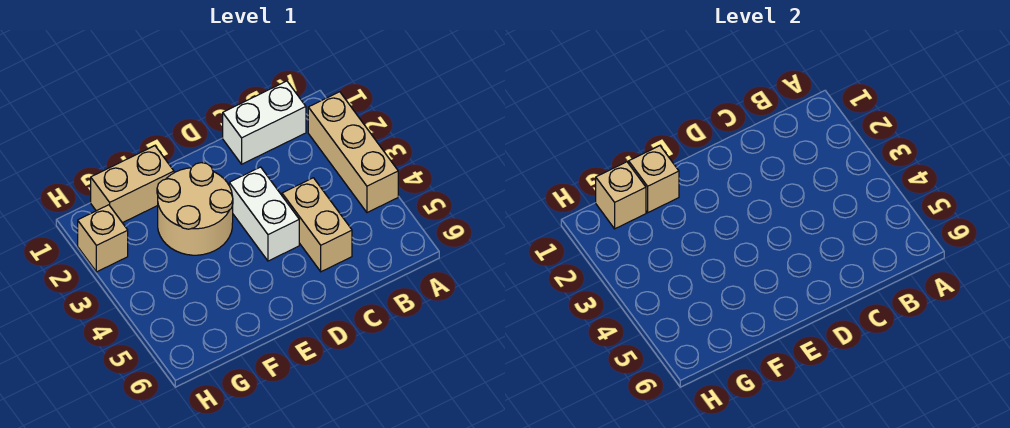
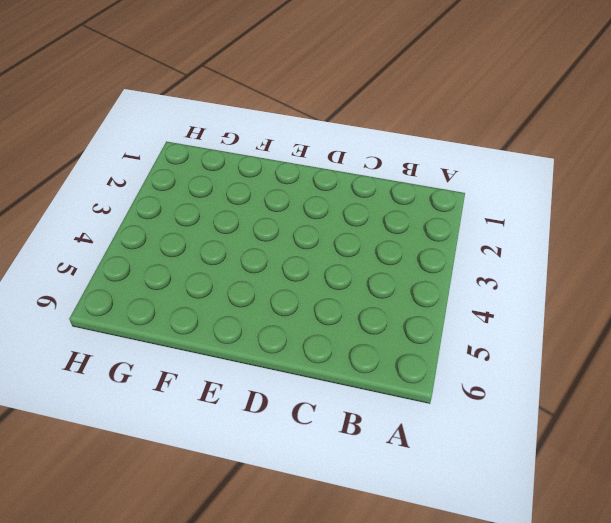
none -> tan brick A2:A4 level 1
none -> white brick B1:C1 level 1

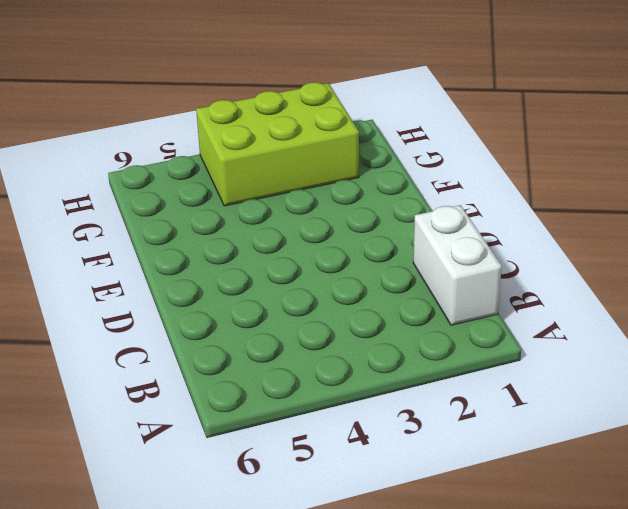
lime brick G2:H4 level 1 -> tan brick H2 level 1
none -> tan brick A2:A4 level 1
none -> tan brick C4:C5 level 1

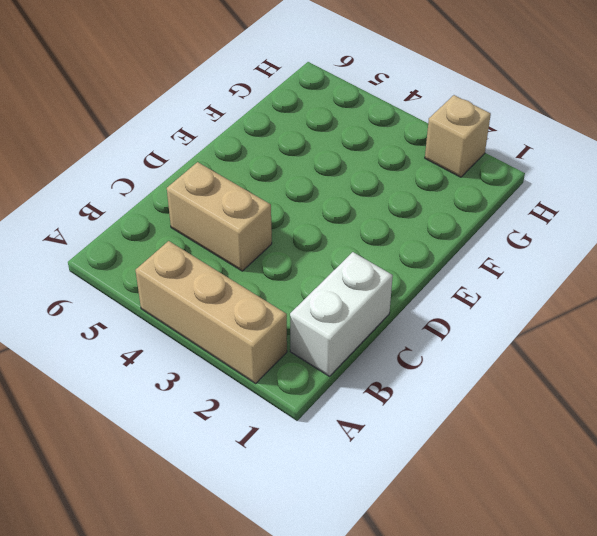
none -> white brick D3:D4 level 1
none -> tan round brick E2:F3 level 1

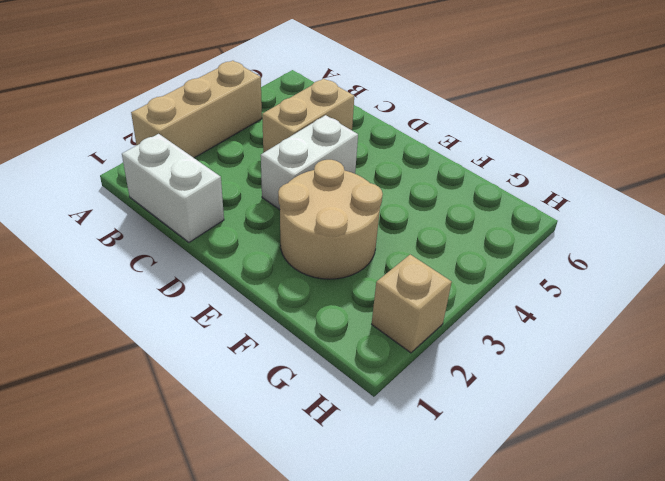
none -> tan brick F1:G1 level 1
none -> tan brick F1 level 2

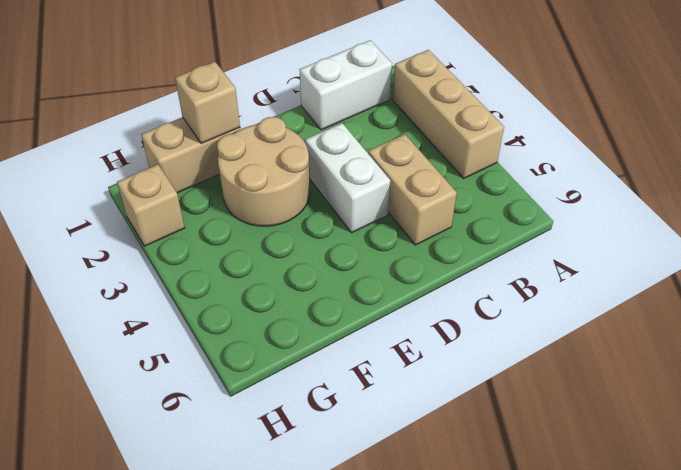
none -> tan brick G1 level 2

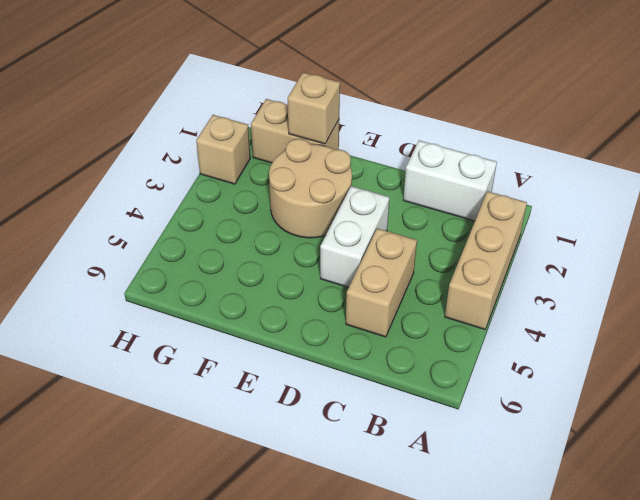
none -> tan brick G1 level 2

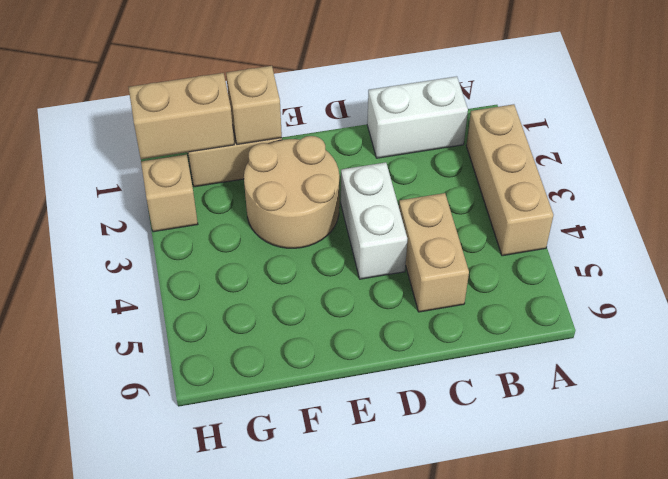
tan brick G1:H1 level 2 -> tan brick G1 level 2

